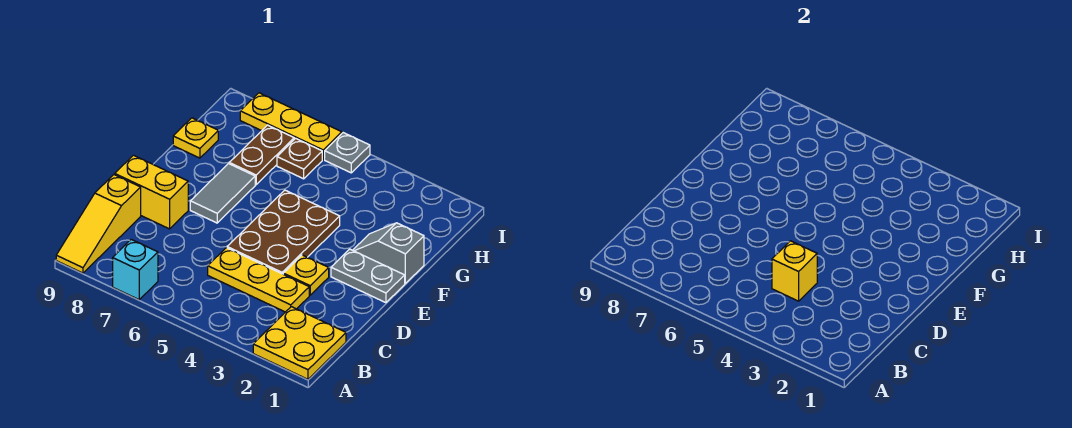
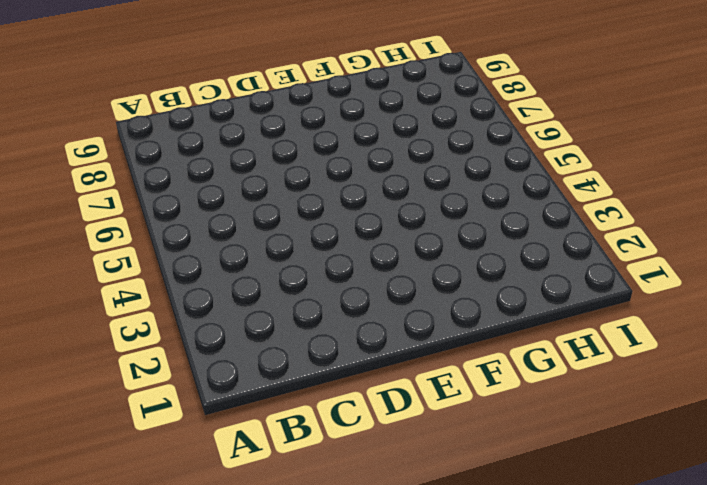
none -> yellow plate A1:B2 level 1
none -> cyan brick A7 level 1
none -> yellow slope A9:C9 level 1 top C

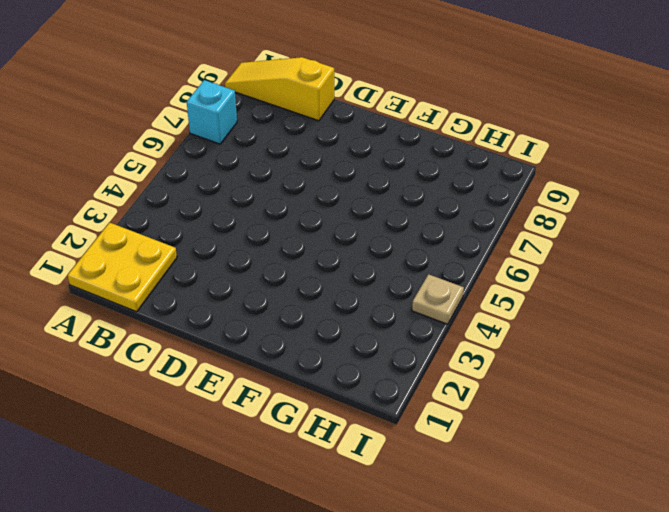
tan plate I4 level 1 -> none
none -> yellow plate C3:C5 level 1
none -> yellow plate D3 level 1
none -> brown plate D4:F5 level 1

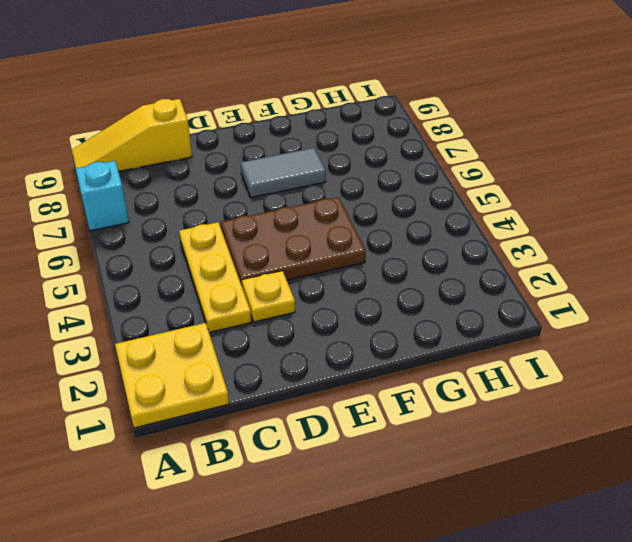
none -> yellow brick D8:D9 level 1
none -> grey plate E1:E2 level 1
none -> grey slope F1:F2 level 1 top 1

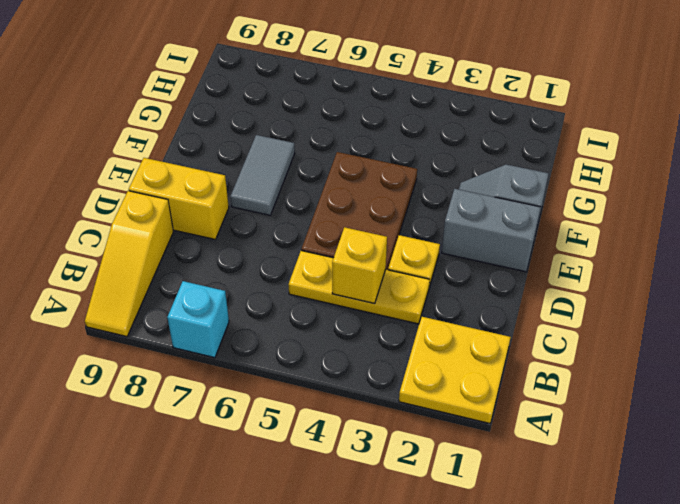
grey brick E1:E2 level 1 -> grey plate E1:E2 level 1
none -> brown plate G7:H7 level 1
none -> yellow plate G9 level 1
none -> brown plate H6 level 1

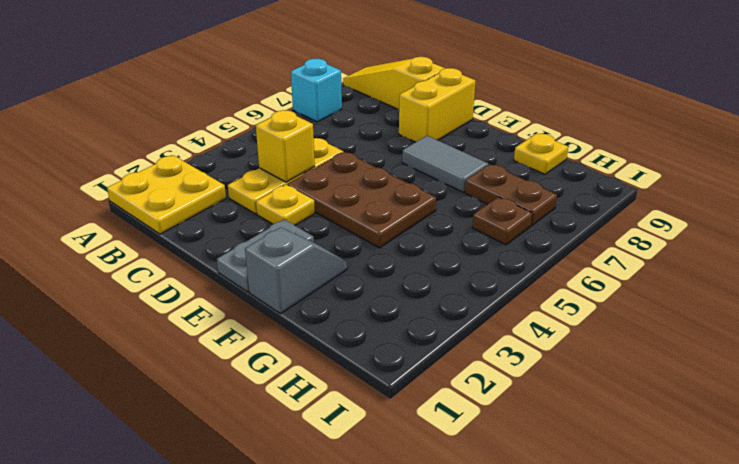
none -> grey plate I5 level 1
none -> yellow plate I6:I8 level 1

